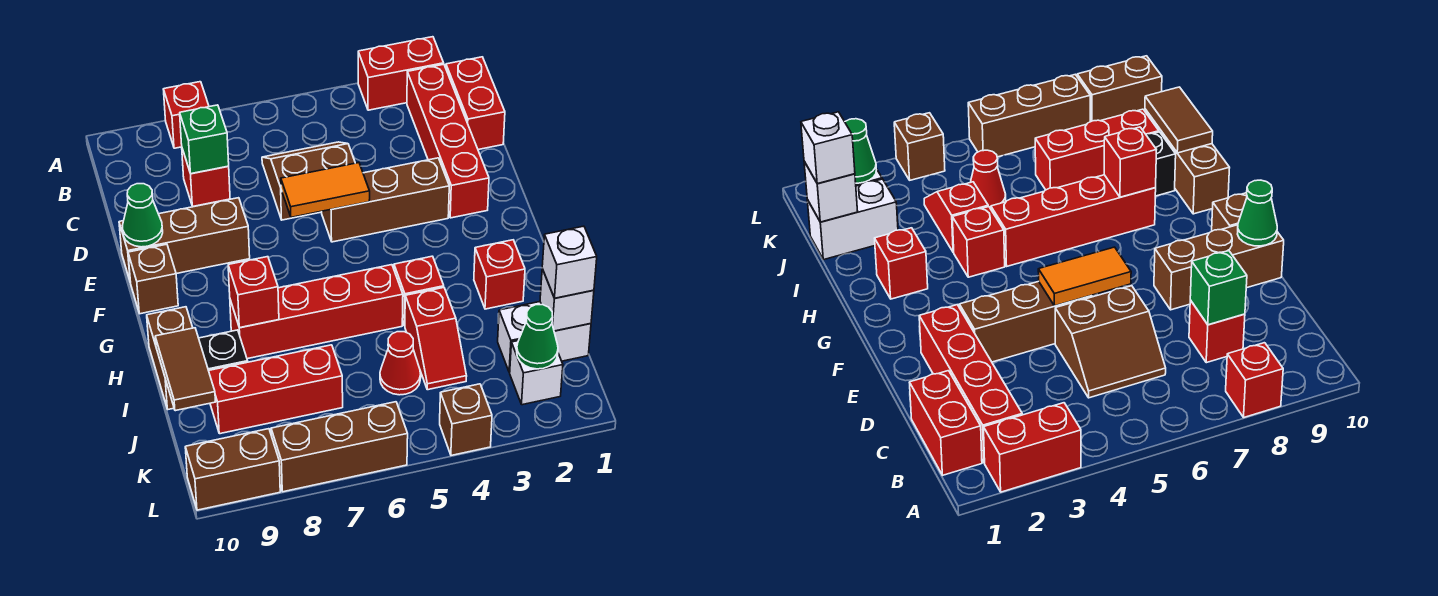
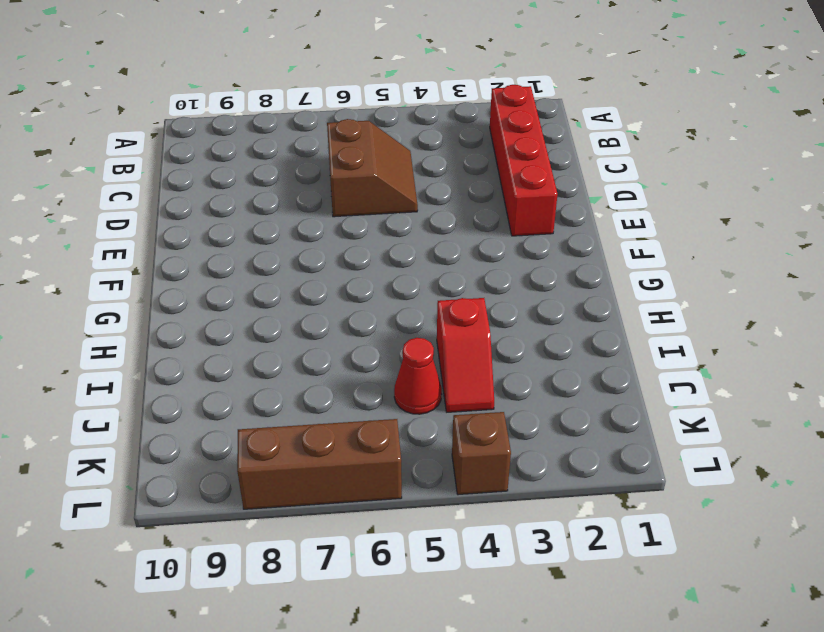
brown slope C5:D6 level 1 top 6 -> brown slope C5:D6 level 1 top D
none -> red brick A2:A3 level 1
none -> red brick A8 level 1
none -> red brick B1:C1 level 1
none -> red brick C8 level 1

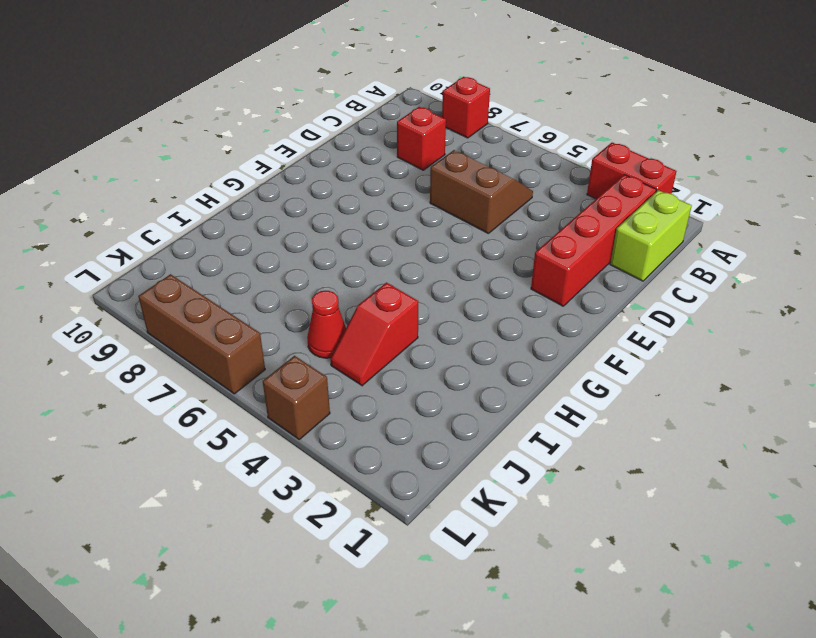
lime brick B1:C1 level 1 -> red brick B1:C1 level 1
none -> brown brick E3:E5 level 1
none -> brown brick E8:E10 level 1
none -> brown brick F10 level 1
none -> red brick H2 level 1

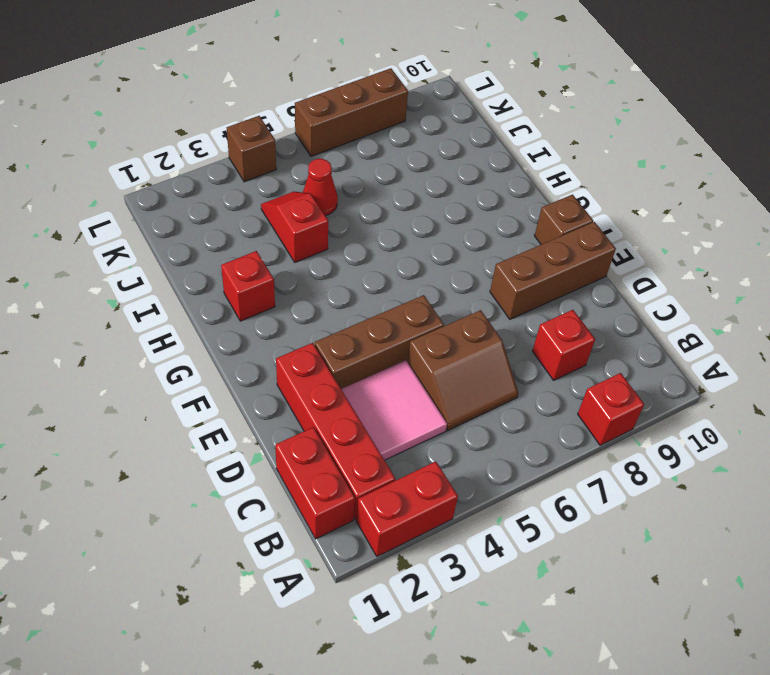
pink tile C3:D4 level 1 -> none
none -> red brick H4 level 1
none -> red brick H5:H8 level 1
none -> brown brick H10:I10 level 1
none -> black brick I9 level 1

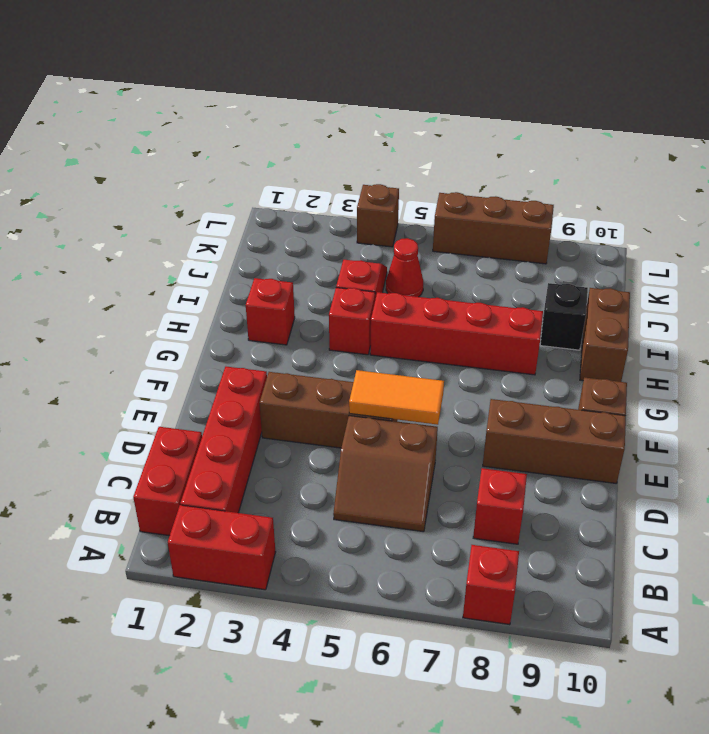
none -> white brick J1:J2 level 1
none -> red brick J7:J9 level 1
none -> white brick K2 level 1
none -> brown brick L9:L10 level 1

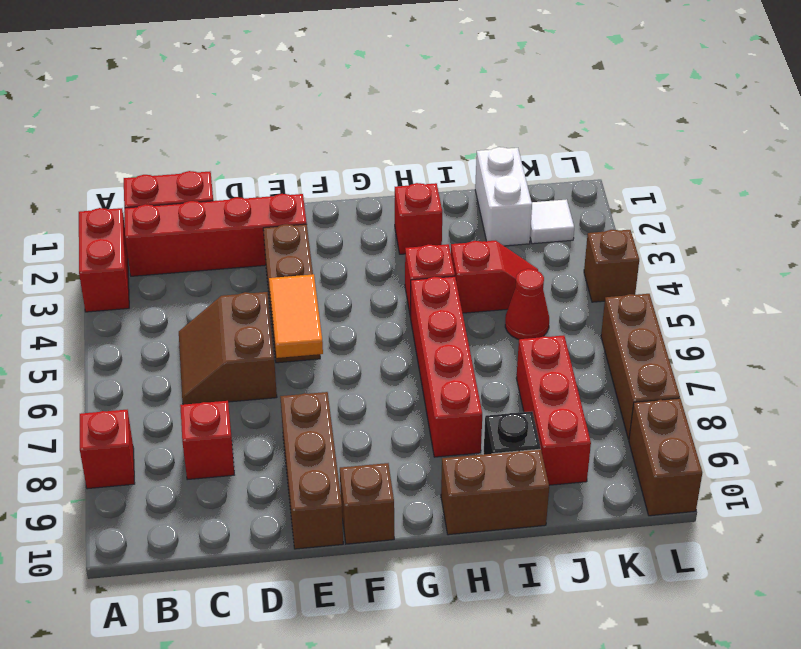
white tile K2 level 1 -> white brick K2 level 1
none -> green brick C8 level 2
none -> green cone E10 level 2
none -> red brick H8 level 2
none -> brown tile I10:J10 level 2

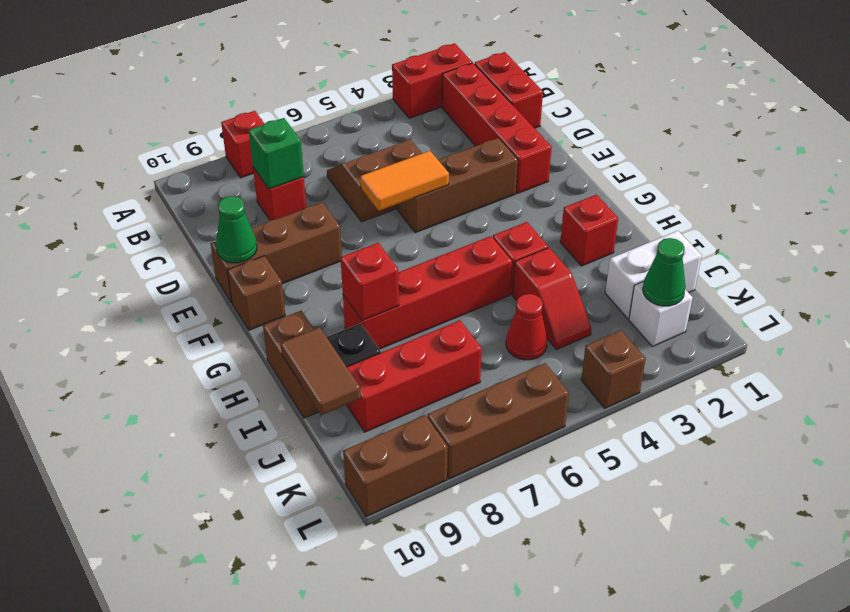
none -> white brick J1 level 2
none -> white brick J1 level 3

